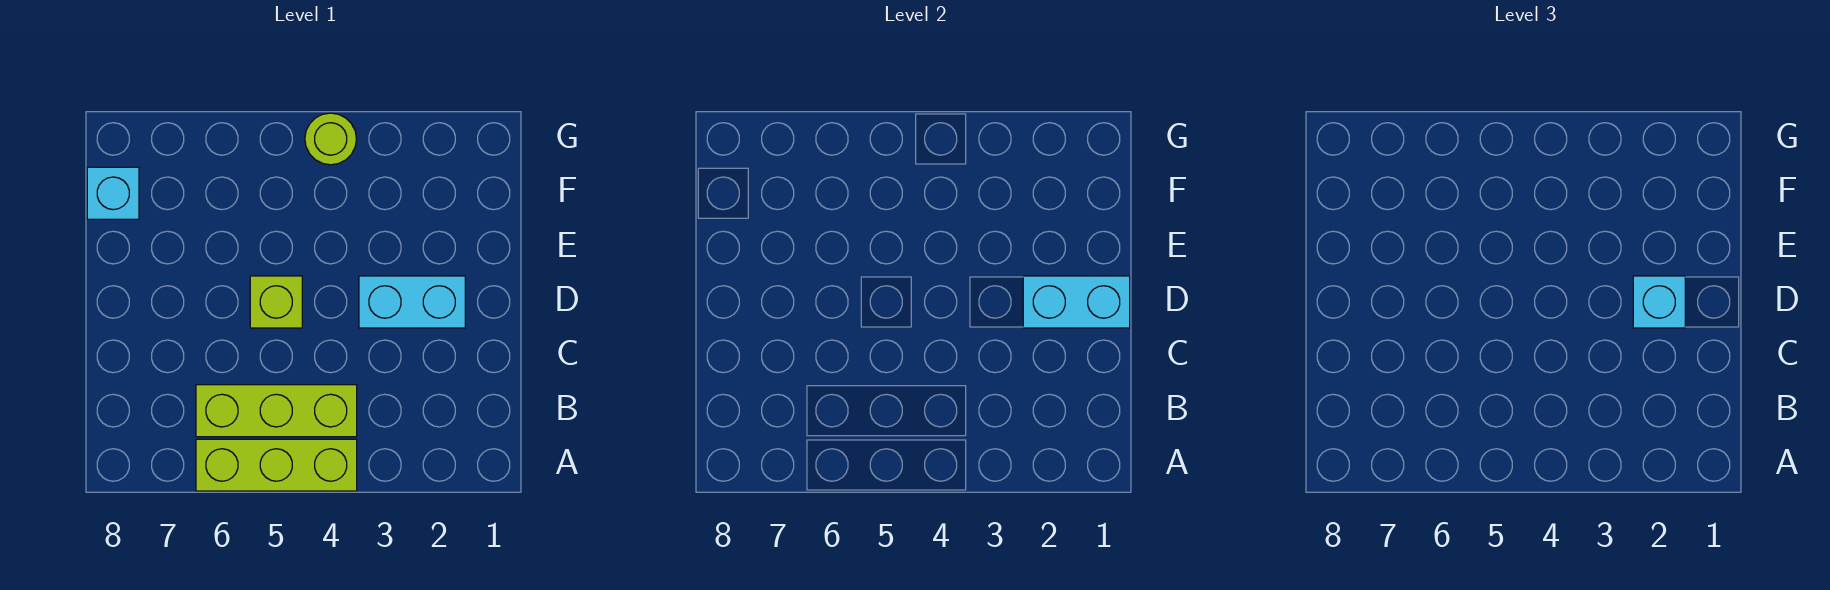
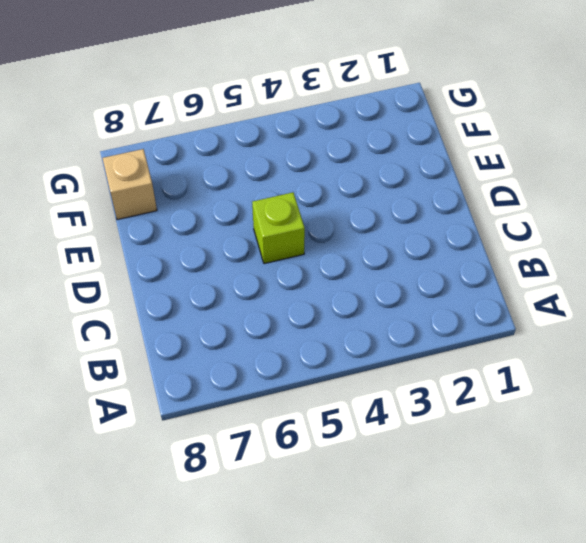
tan brick F8 level 1 -> cyan brick F8 level 1
none -> lime brick A4:A6 level 1
none -> lime brick B4:B6 level 1

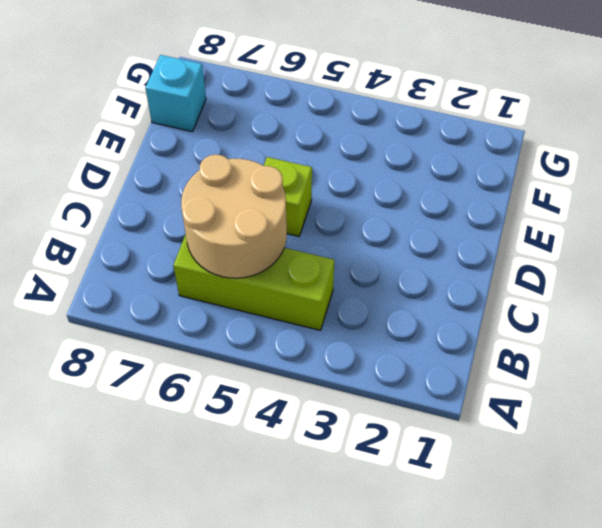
tan round brick B5:C6 level 2 -> none
none -> lime brick A4:A6 level 1
none -> cyan brick D2:D3 level 1

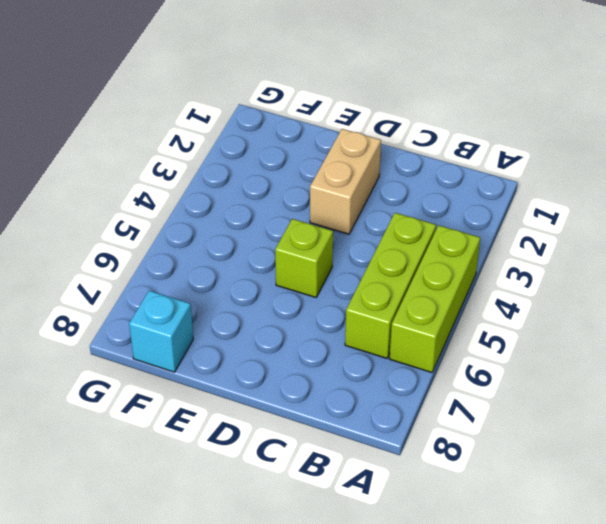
tan brick D2:D3 level 1 -> cyan brick D2:D3 level 1
none -> lime round brick G4 level 1
none -> cyan brick D1:D2 level 2

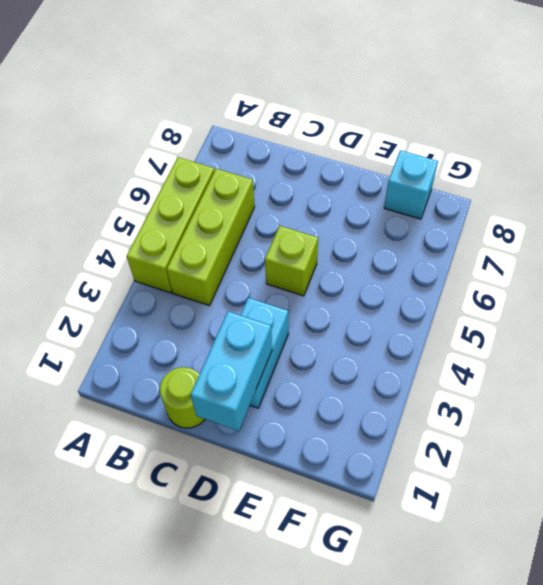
lime round brick C1 level 1 -> lime round brick G4 level 1
none -> cyan brick D2 level 3

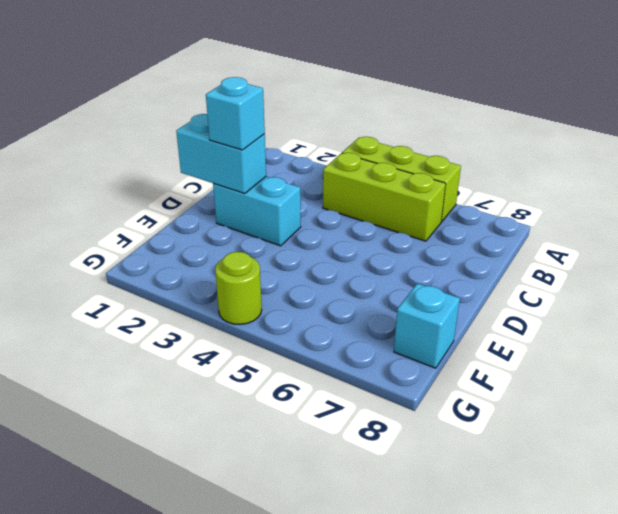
none -> lime brick D5 level 1

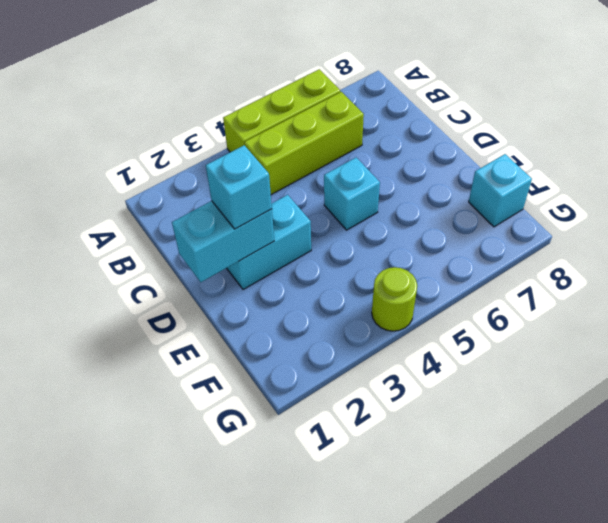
cyan brick D5 level 1 -> lime brick D5 level 1

